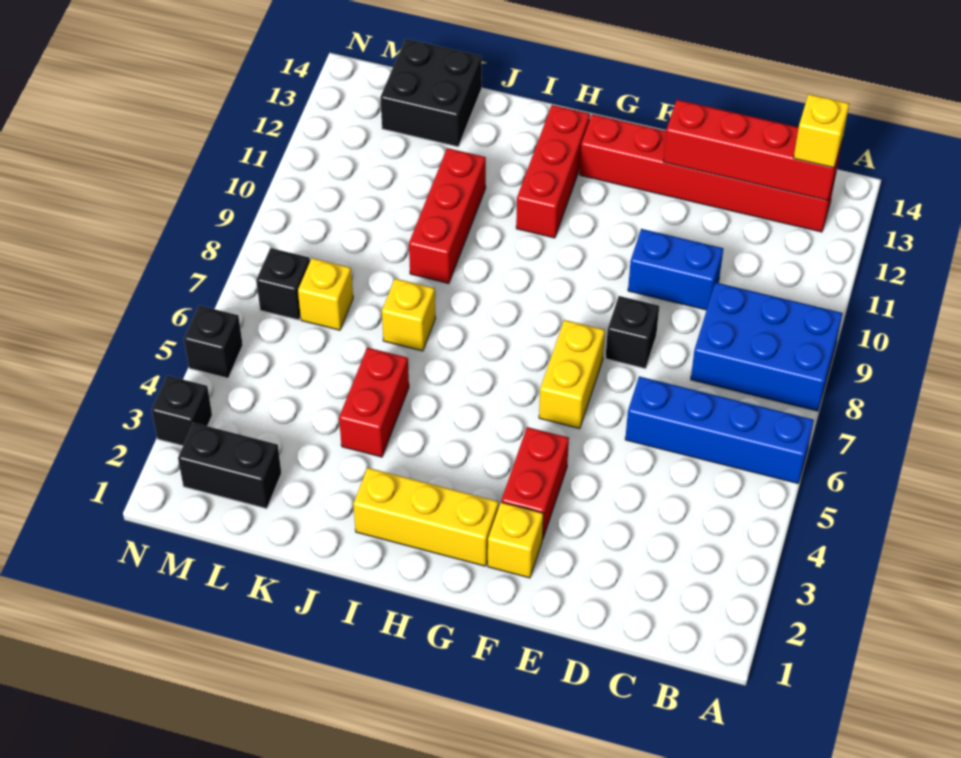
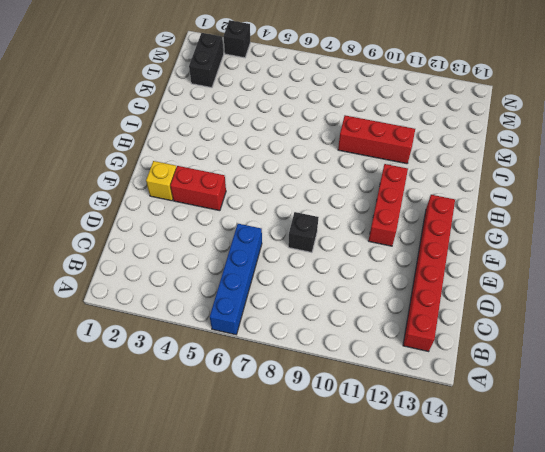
red brick F11:H11 level 1 -> red brick H11:H13 level 1
none -> blue brick A8:C9 level 1
none -> blue brick D10:E10 level 1
none -> yellow brick F6:F7 level 1

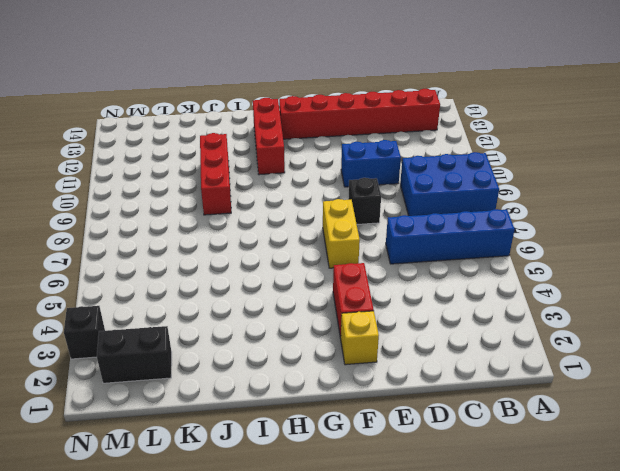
none -> yellow brick G2:I2 level 1
none -> red brick J4:J5 level 1
none -> yellow brick J7 level 1

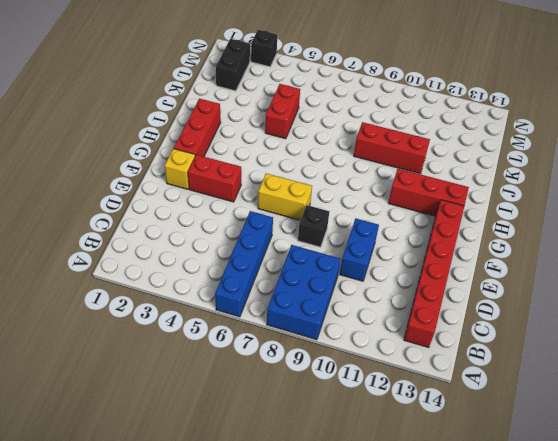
red brick G2:I2 level 1 -> yellow brick G2:I2 level 1
red brick J5:K5 level 1 -> red brick J4:J5 level 1
none -> yellow brick J7 level 1
none -> black brick K13:L14 level 1
none -> yellow brick L7 level 1

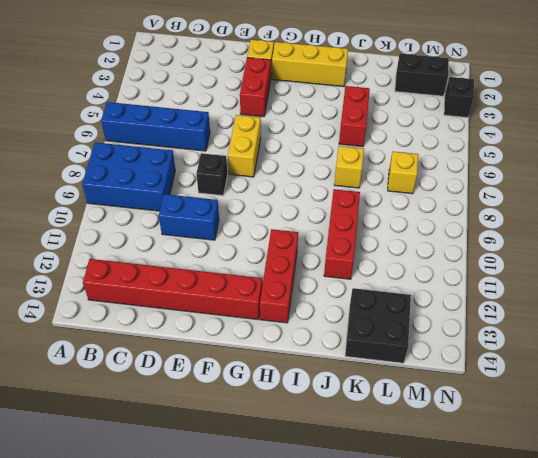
none -> black brick M7 level 1
none -> black brick N5 level 1
none -> red brick B13:E13 level 2

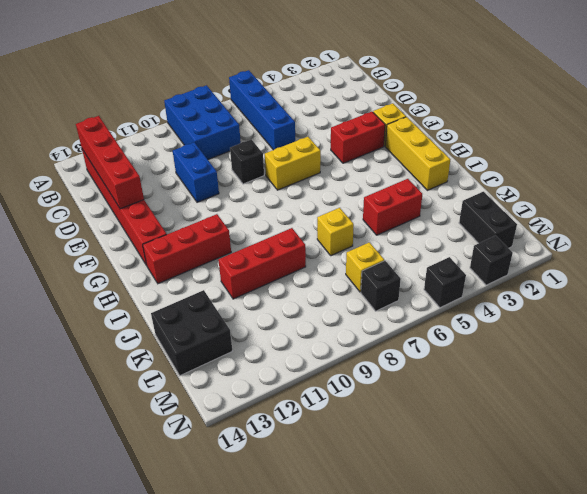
none -> yellow brick B13 level 3

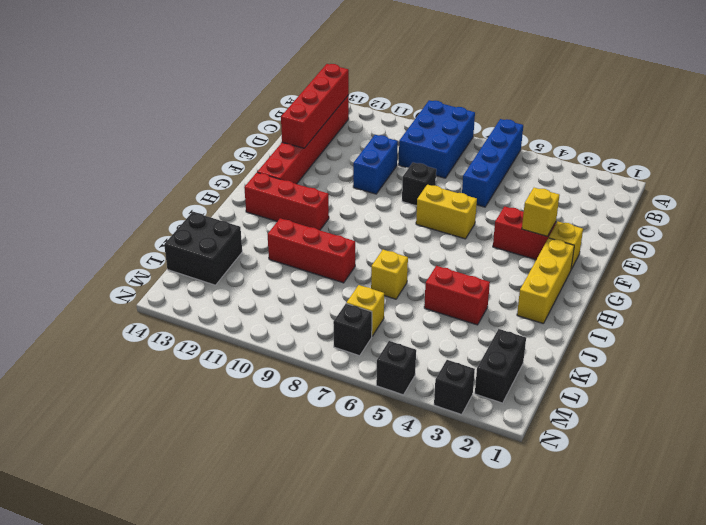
yellow brick F3 level 2 -> yellow brick B13 level 3

